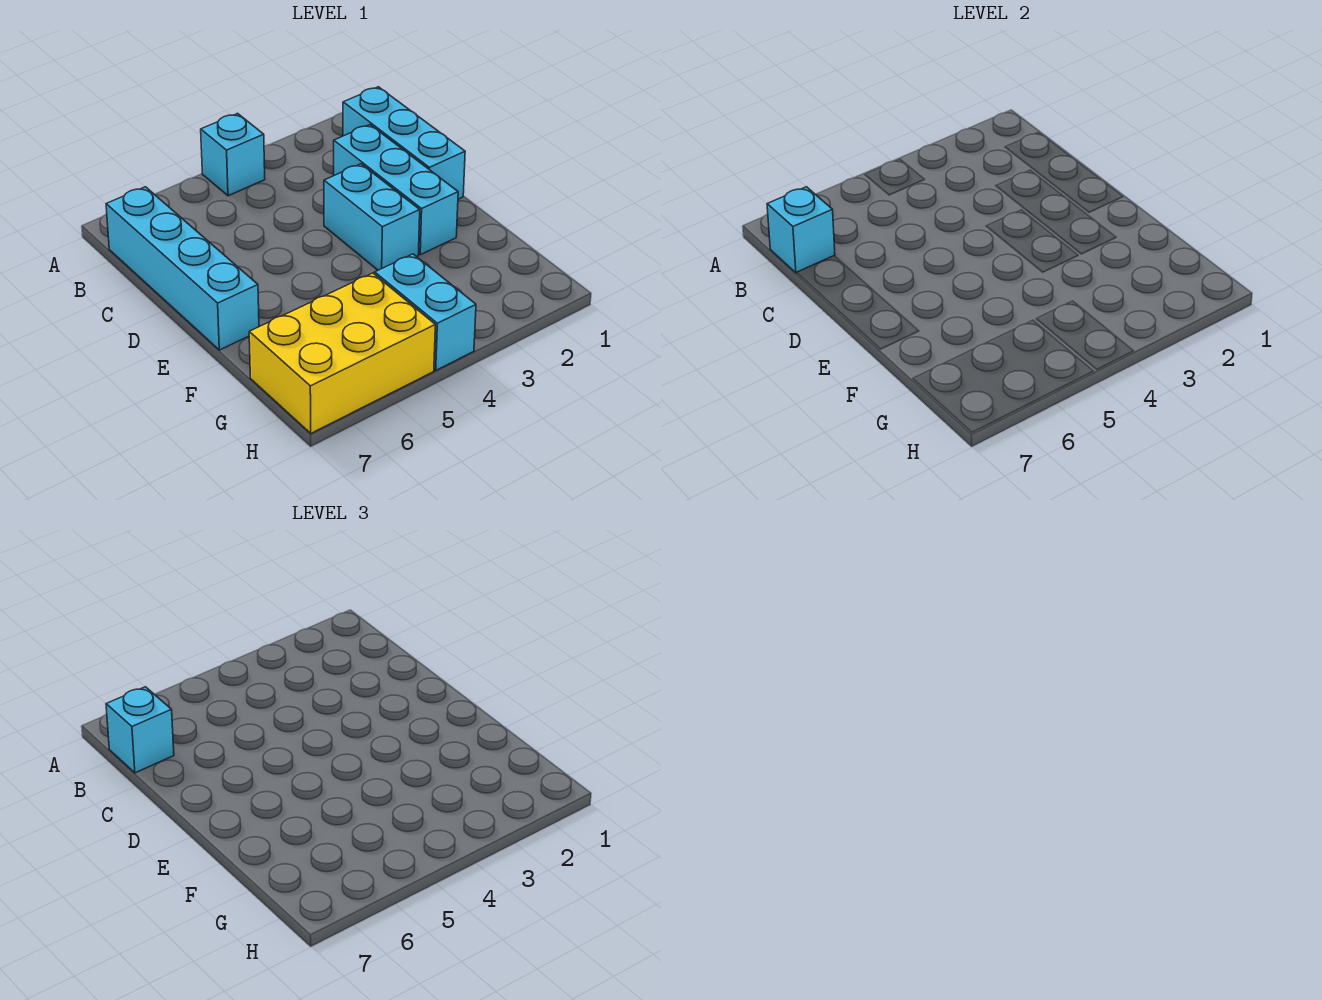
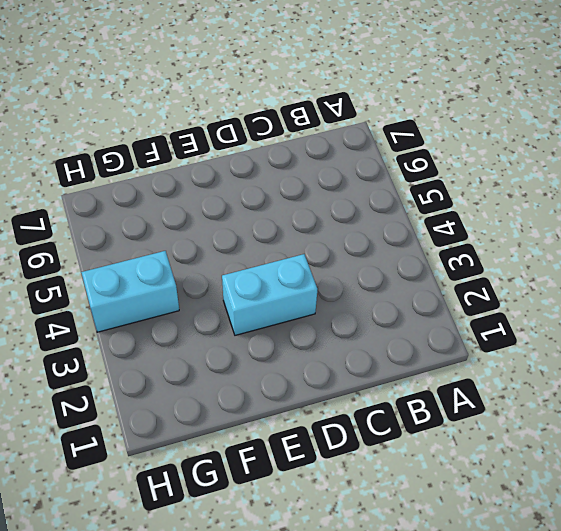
none -> cyan brick A4 level 1
none -> cyan brick B1:D1 level 1

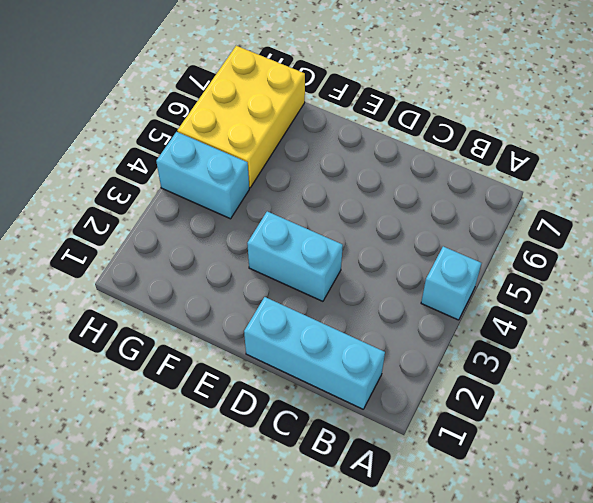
none -> cyan brick B7:E7 level 1
none -> cyan brick C2:E2 level 1

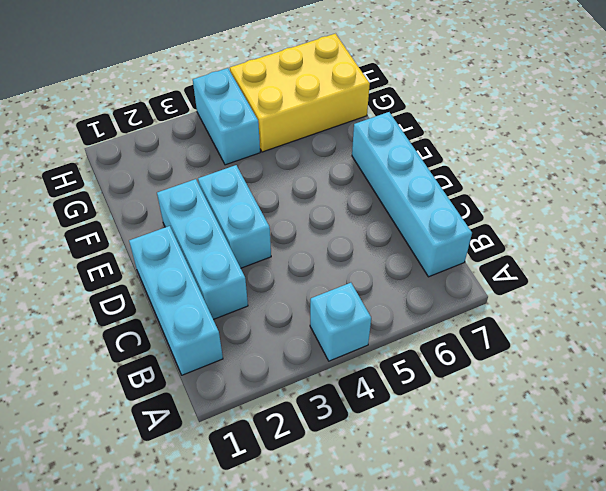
none -> cyan brick B7 level 2
none -> cyan brick B7 level 3

